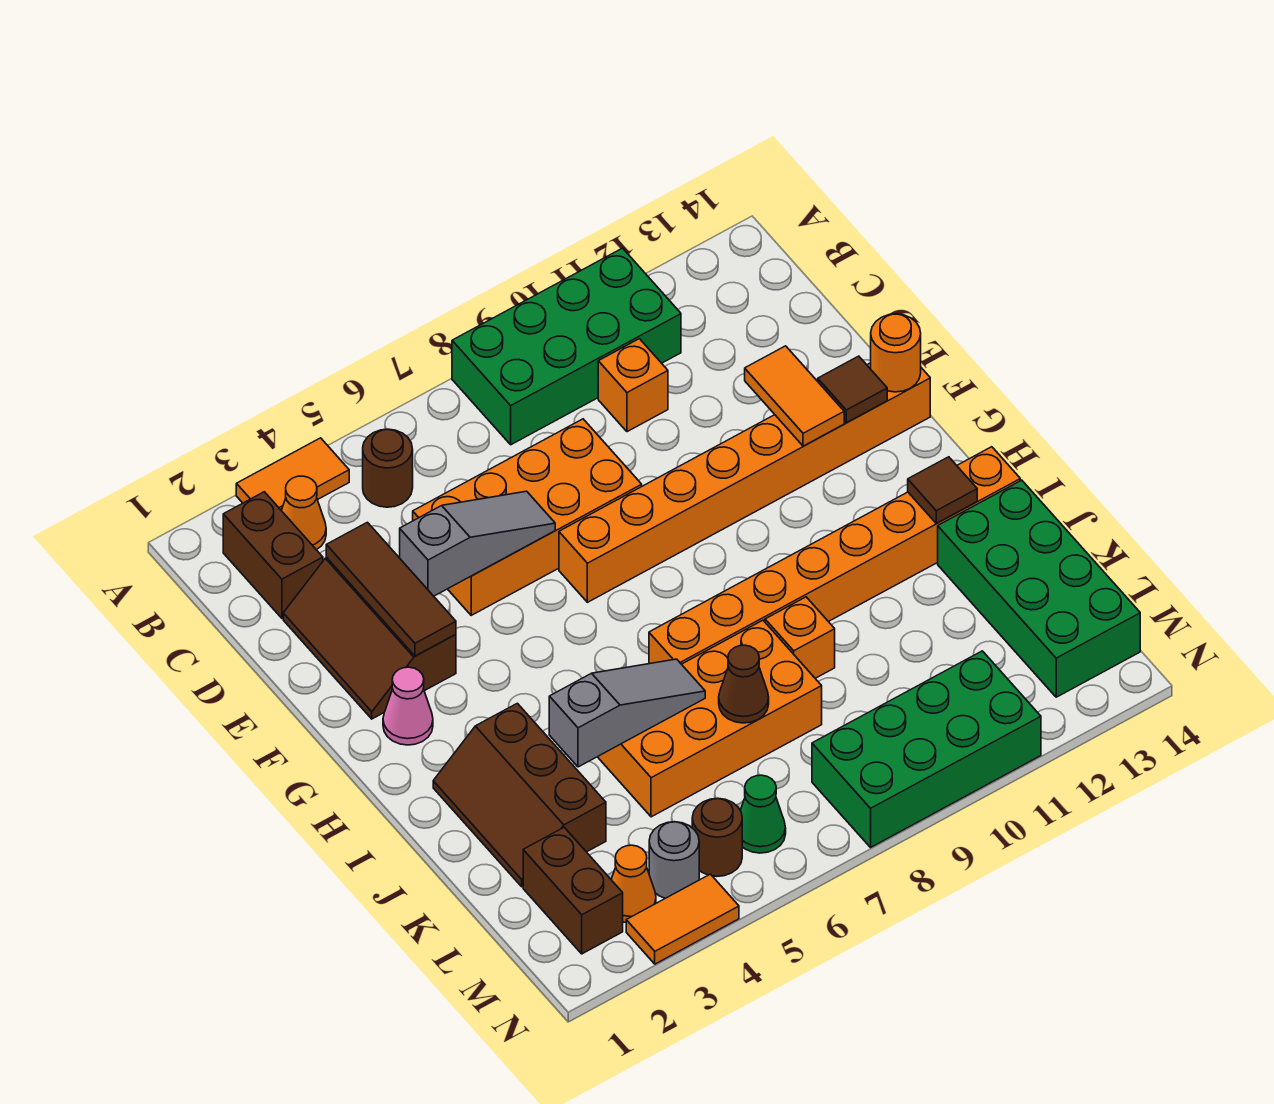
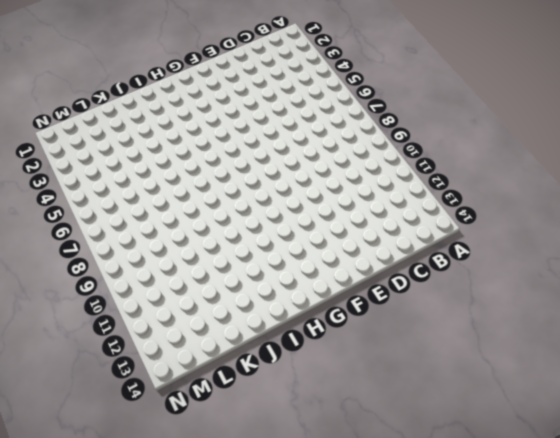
none -> orange tile A3:A4 level 1
none -> green brick A8:B11 level 1
none -> brown brick B2:C2 level 1
none -> orange cone B3 level 1

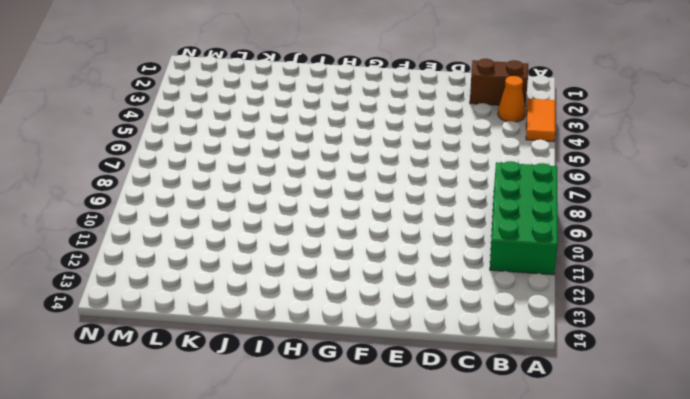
none -> brown round brick B5 level 1
none -> orange brick C10 level 1
none -> brown slope D2:F3 level 1 top 3
none -> orange brick D5:E8 level 1

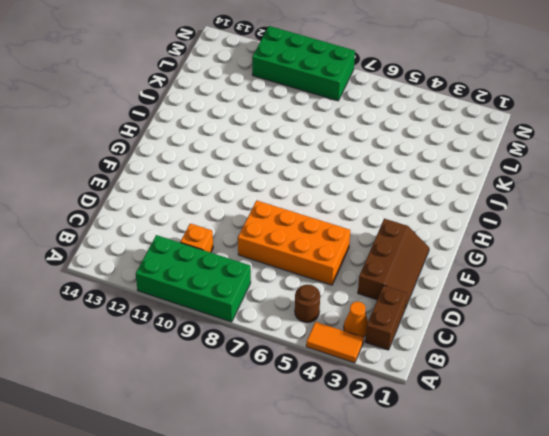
none -> orange brick F7:F14 level 1
none -> pink cone G2 level 1
none -> brown slope I2:K3 level 1 top 3
none -> orange brick I7:I14 level 1

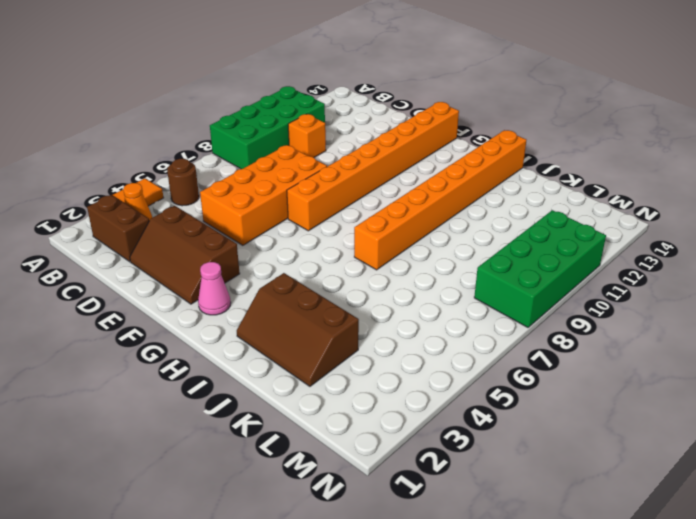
none -> orange brick J5:K8 level 1
none -> orange brick J9 level 1
none -> green brick J13:M14 level 1
none -> brown brick L2:M2 level 1

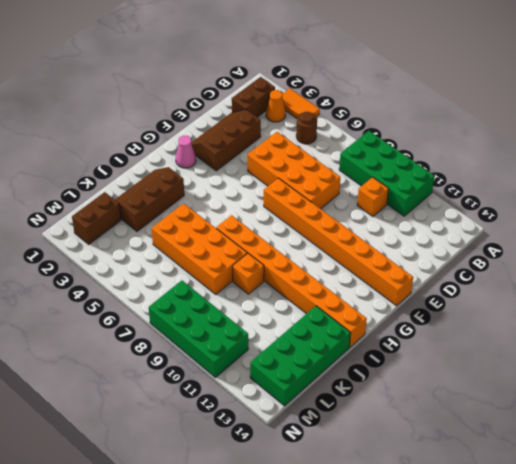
none -> orange cone M3 level 1
none -> grey round brick M4 level 1
none -> brown round brick M5 level 1
none -> green cone M6 level 1

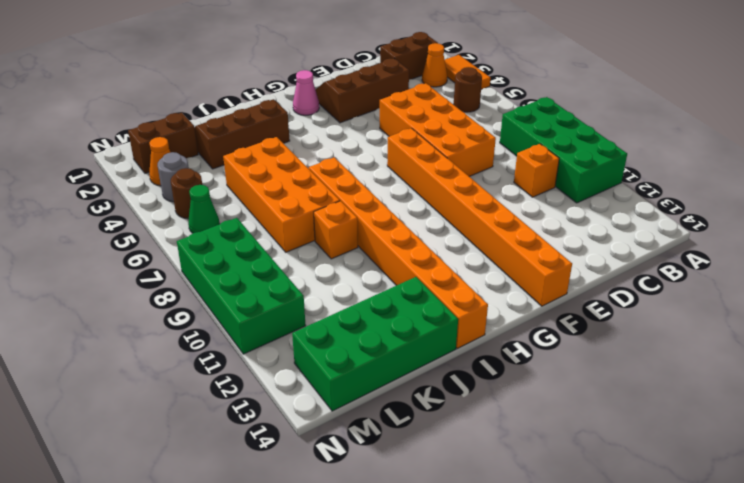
none -> orange tile N3:N4 level 1
none -> brown tile D3:F3 level 2
none -> grey slope E4:E6 level 2 top 4
none -> orange tile E12:F12 level 2

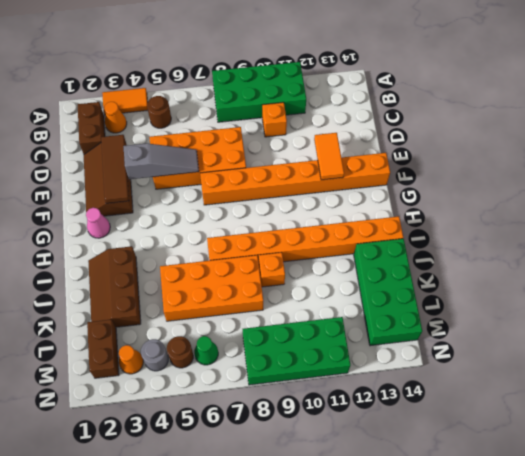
none -> orange tile N3:N4 level 1
none -> brown tile F13 level 2
none -> orange round brick F14 level 2
none -> brown tile I13 level 2

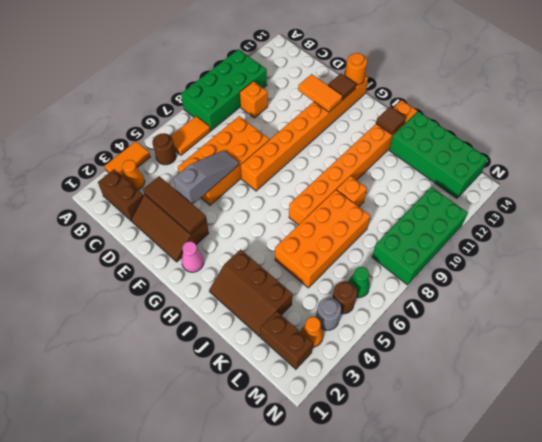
orange tile B6:B7 level 1 -> orange tile N3:N4 level 1
none -> grey slope J4:J6 level 2 top 4
none -> brown cone K7 level 2

